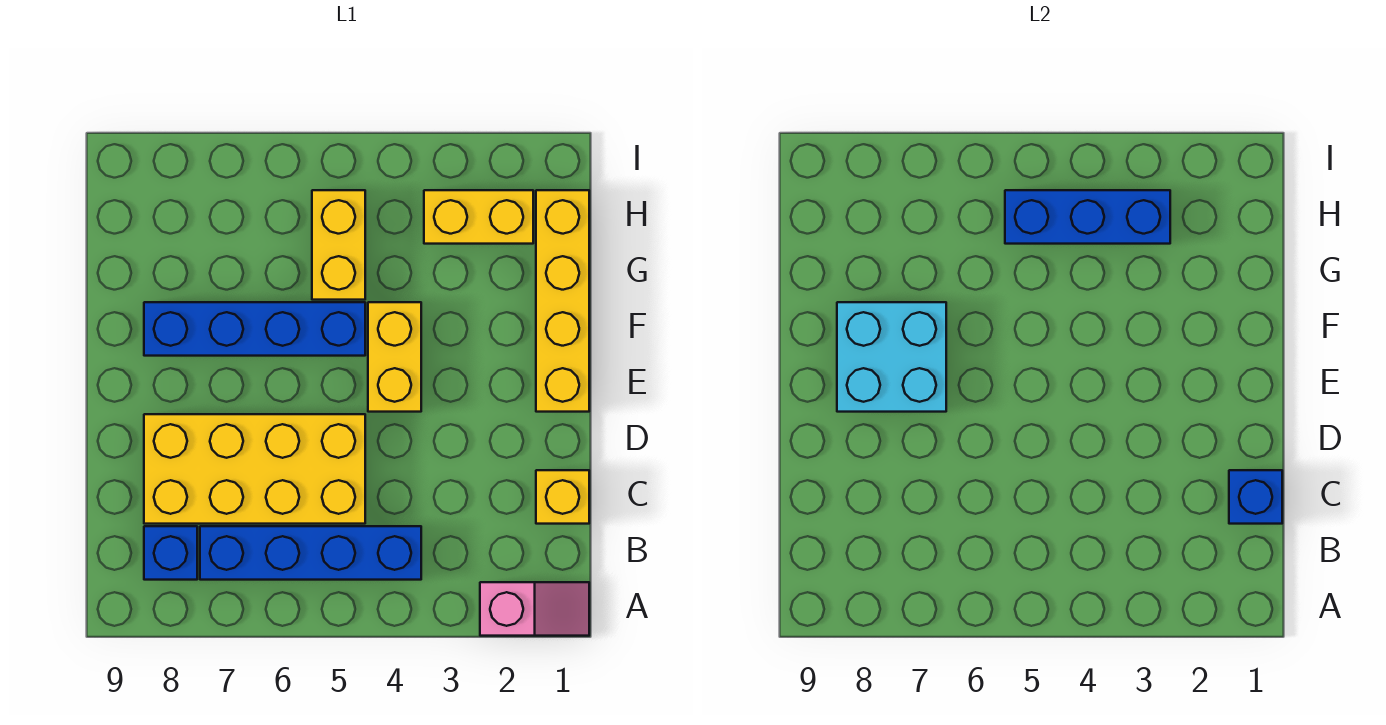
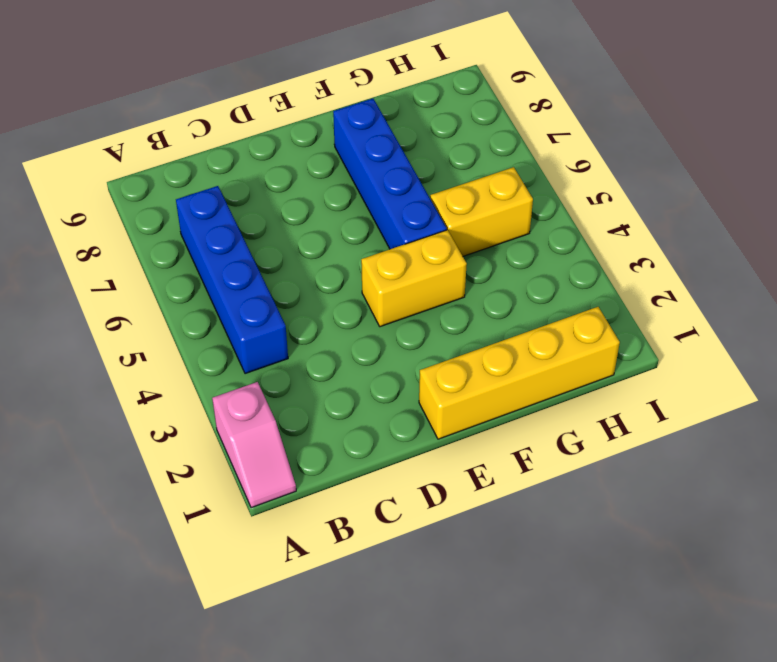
none -> blue brick B8 level 1
none -> yellow brick C1 level 1
none -> yellow brick C5:D8 level 1

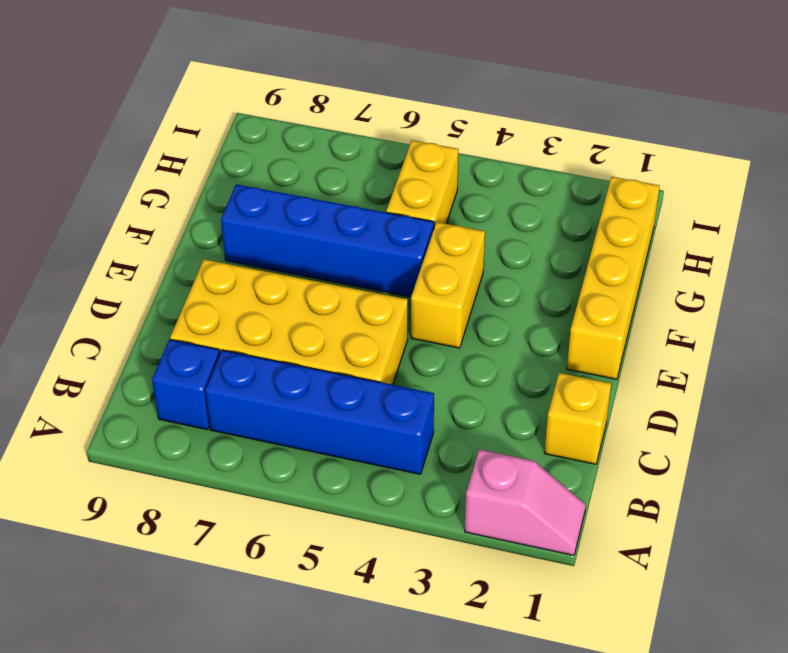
none -> yellow brick H2:H3 level 1
none -> blue brick C1 level 2
none -> cyan brick E7:F8 level 2

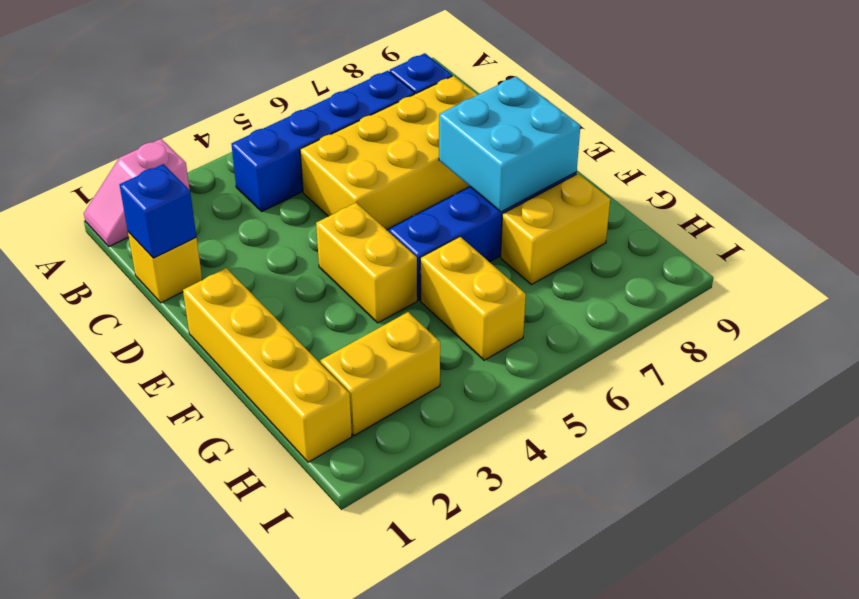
yellow brick G7:G8 level 1 -> none
none -> blue brick H3:H5 level 2

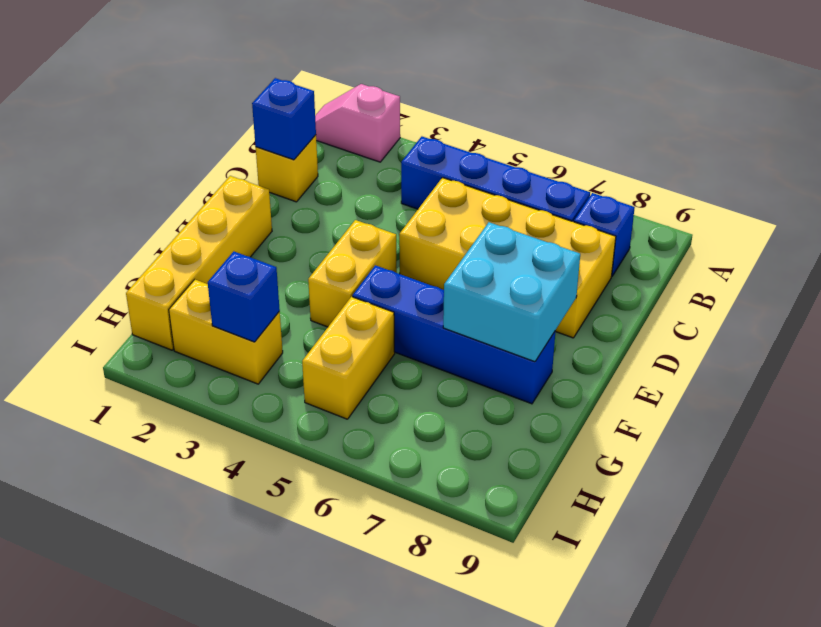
blue brick H3 level 2 -> blue brick H3:H5 level 2

